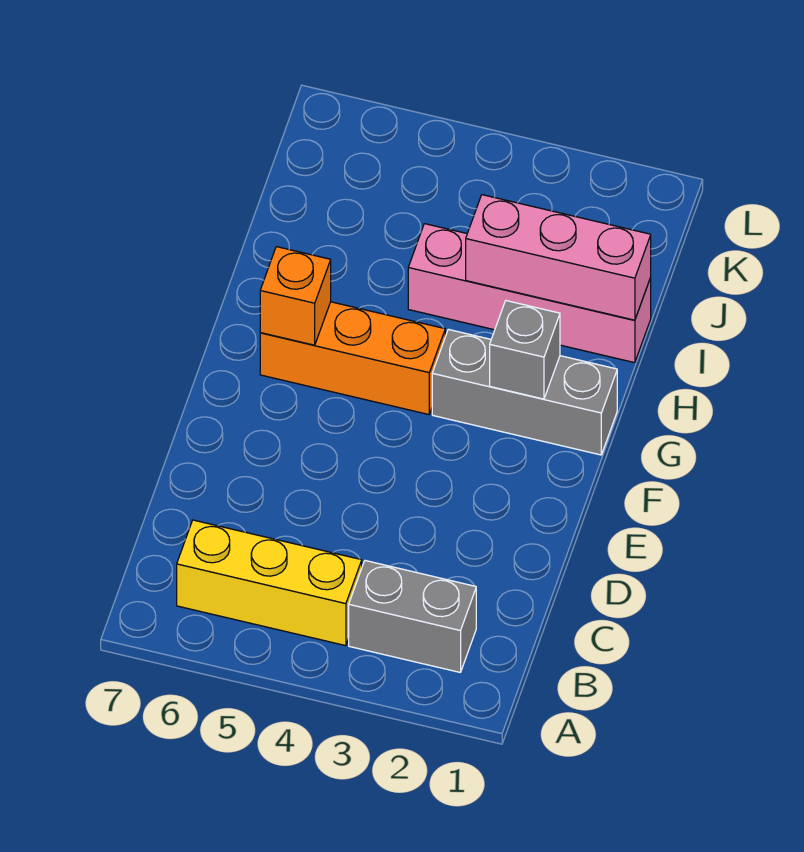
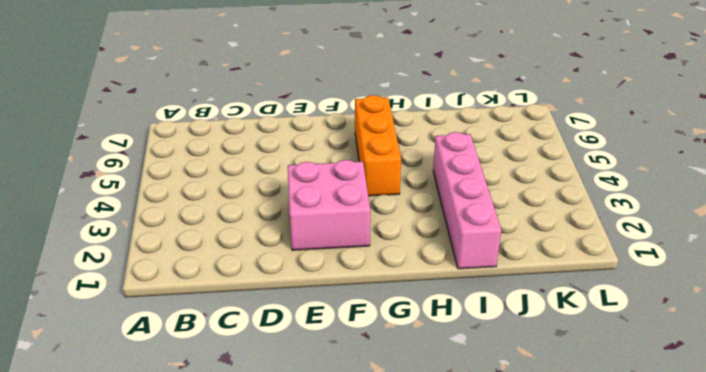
pink brick E2:F3 level 1 -> none
none -> grey brick B2:B3 level 1
none -> yellow brick B4:B6 level 1

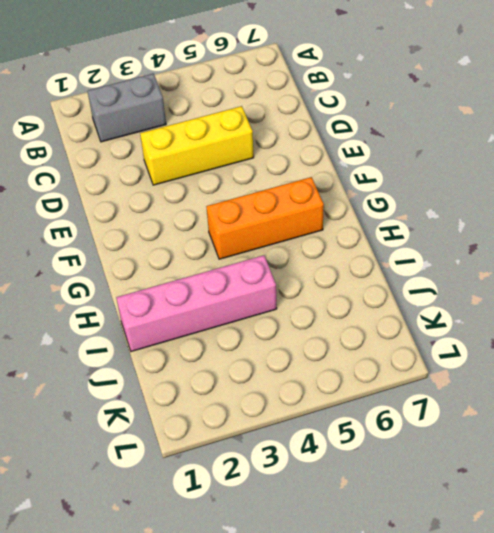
yellow brick D3:D5 level 1 -> yellow brick B4:B6 level 1
none -> grey brick G1:G3 level 1
none -> grey brick G2 level 2

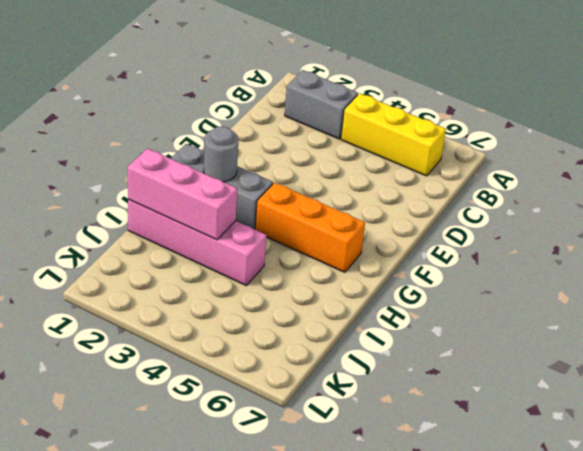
grey round brick G2 level 2 -> grey brick G2 level 2
none -> orange brick G6 level 2

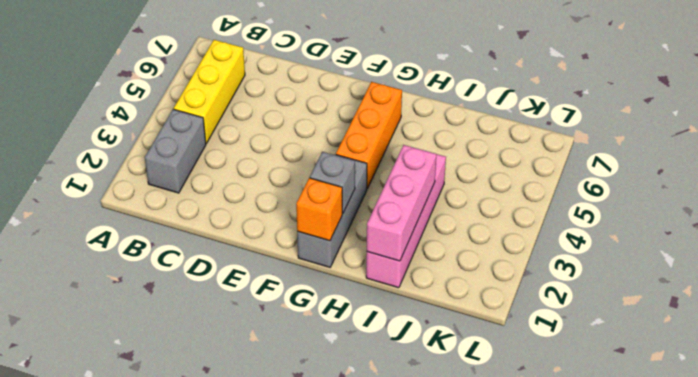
orange brick G1 level 2 -> orange brick G6 level 2

